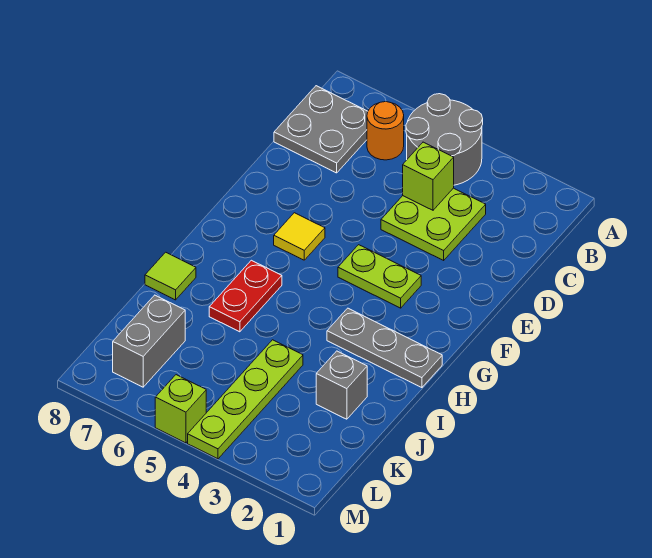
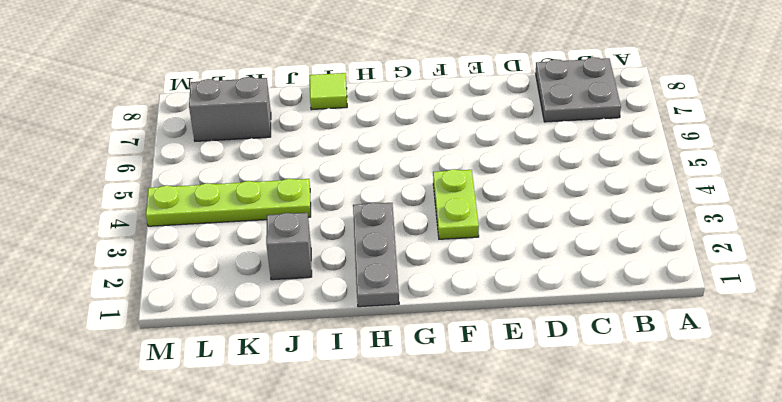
none -> grey round brick A4:B5 level 1
none -> orange round brick B6 level 1
none -> lime plate C3:D4 level 1

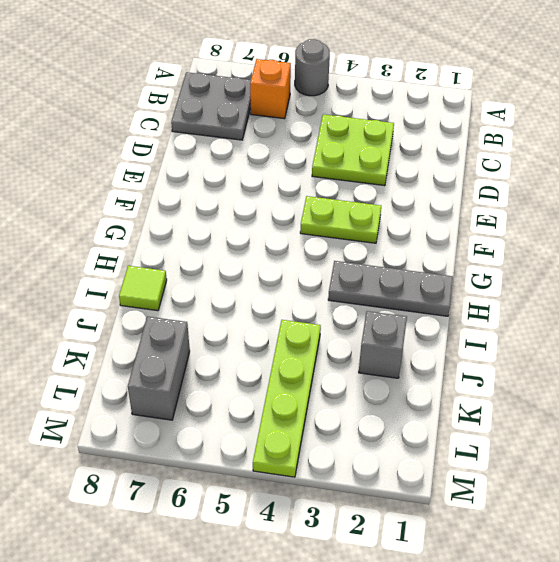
grey round brick A5 level 1 -> grey round brick A4:B5 level 1
orange brick B6 level 1 -> orange round brick B6 level 1
none -> yellow tile F6 level 1
none -> red plate H6:I6 level 1
none -> lime brick M5 level 1

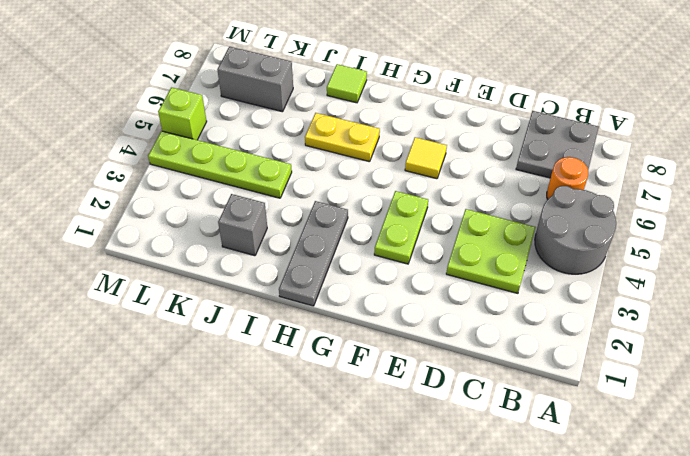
yellow plate H6:I6 level 1 -> red plate H6:I6 level 1
none -> lime brick C4 level 2

